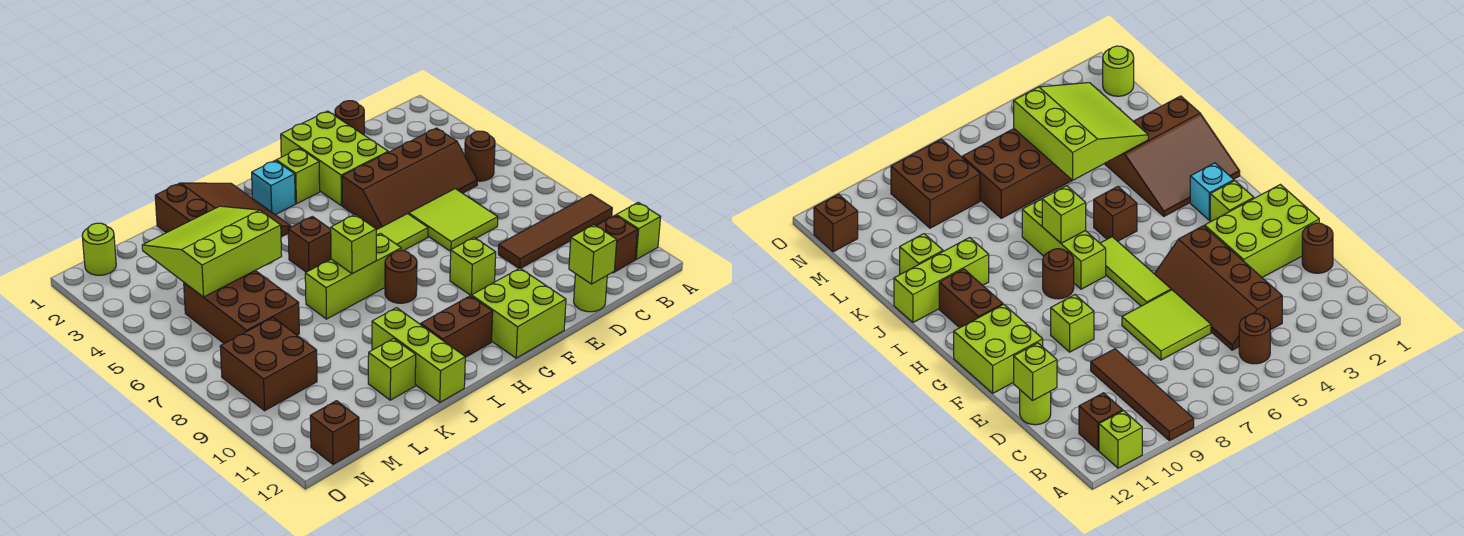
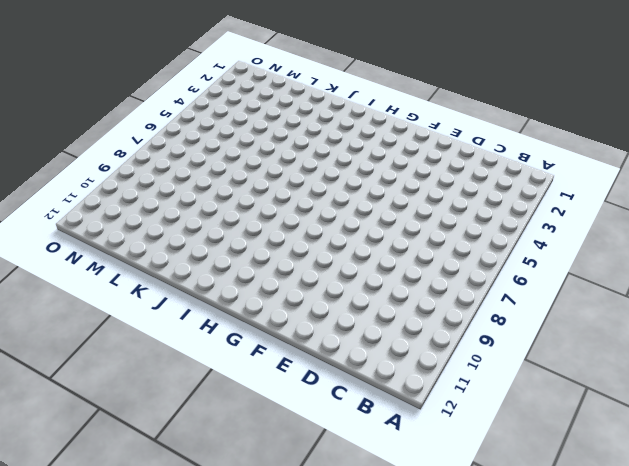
none -> brown tile A9:D9 level 1
none -> lime brick A11 level 1
none -> brown round brick B5 level 1

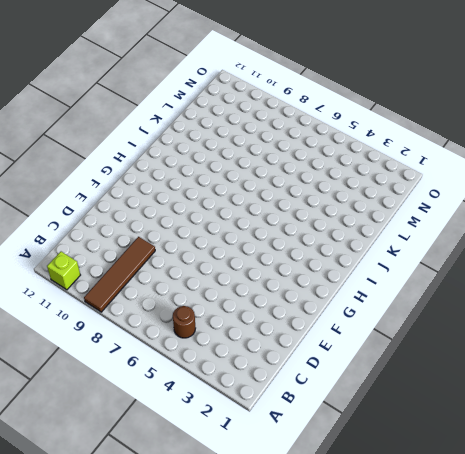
none -> brown brick B11 level 1
none -> brown slope C4:F5 level 1 top 4
none -> brown round brick D1 level 1

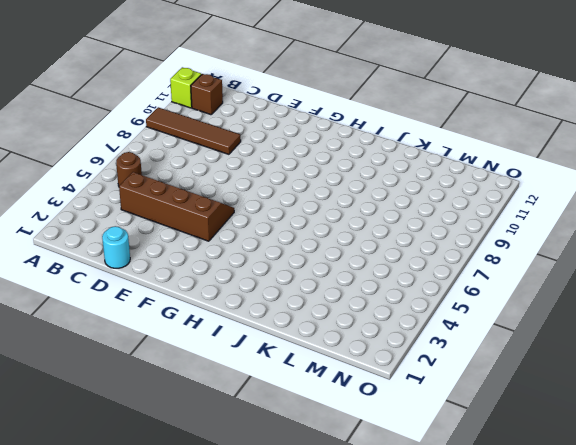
cyan round brick D1 level 1 -> brown round brick D1 level 1
none -> lime tile D6:E7 level 1
none -> lime round brick D12 level 1
none -> lime brick E1:F3 level 1

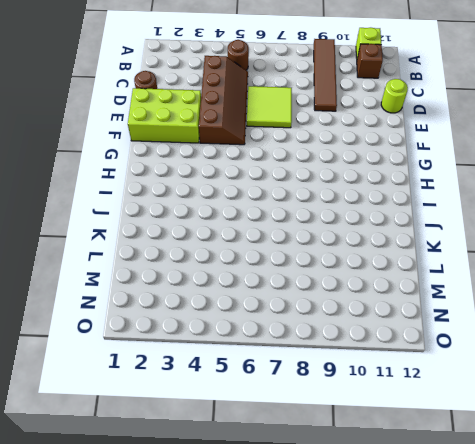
none -> lime tile F6:H6 level 1
none -> lime brick F9 level 1
none -> lime brick F11:G12 level 1

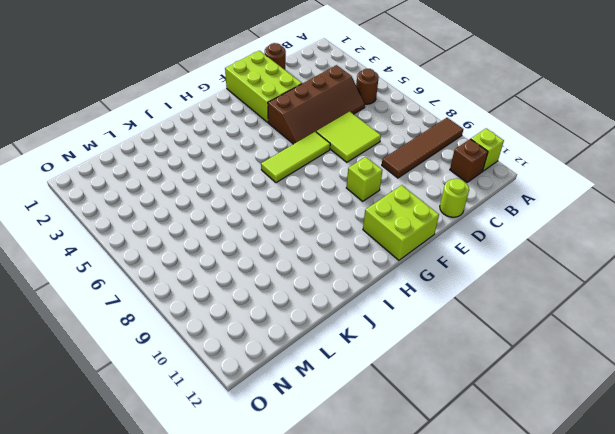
none -> lime brick G2 level 1
none -> cyan brick H2 level 1
none -> lime brick H7:J7 level 1

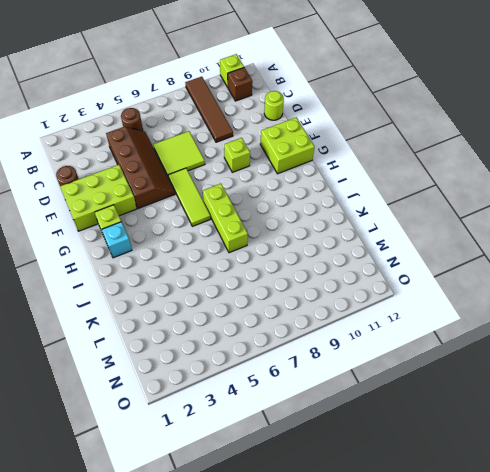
none -> brown round brick H8 level 1
none -> brown brick H11:I11 level 1
none -> brown slope I1:K3 level 1 top K

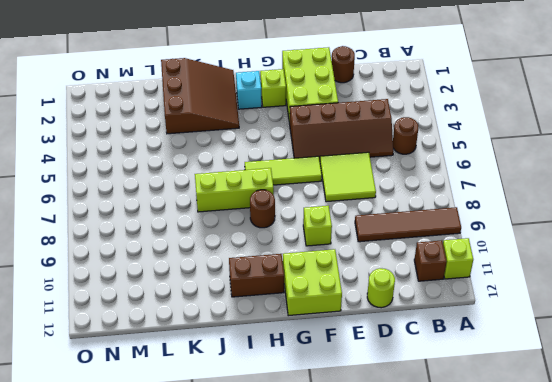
none -> brown brick I5 level 1
none -> lime brick J10:J12 level 1
none -> lime brick K11 level 1

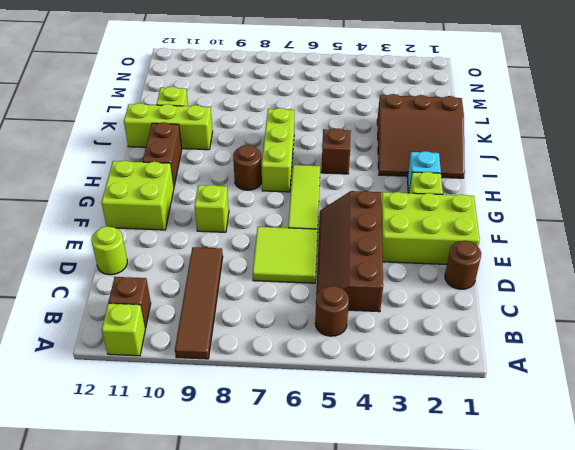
none -> brown brick L5:M7 level 1
none -> brown brick M8:N9 level 1
none -> lime round brick N1 level 1

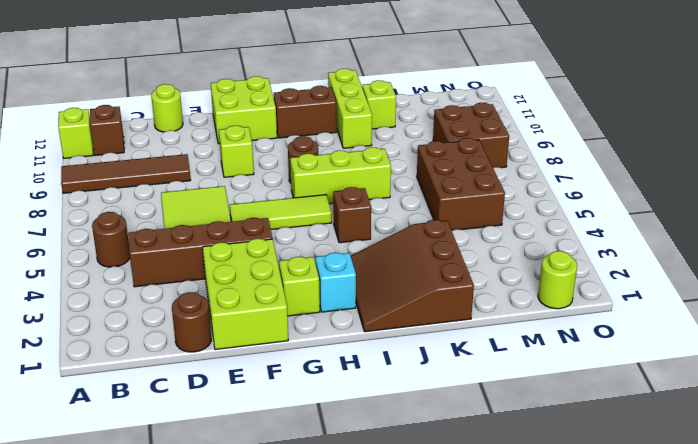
none -> brown brick N12 level 1
none -> lime brick D12 level 2
none -> lime brick I7 level 2

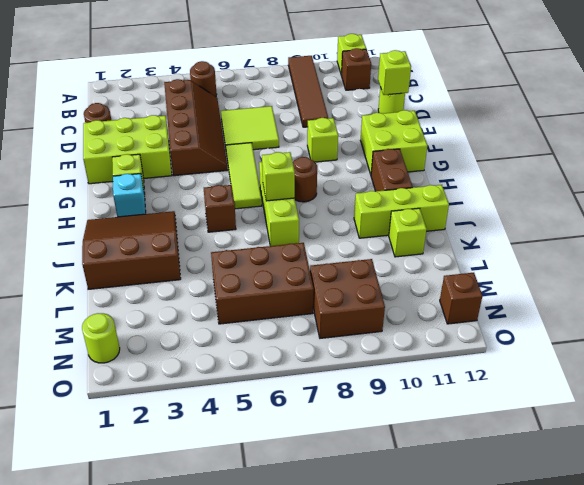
none -> lime slope K3:M5 level 2 top 5

